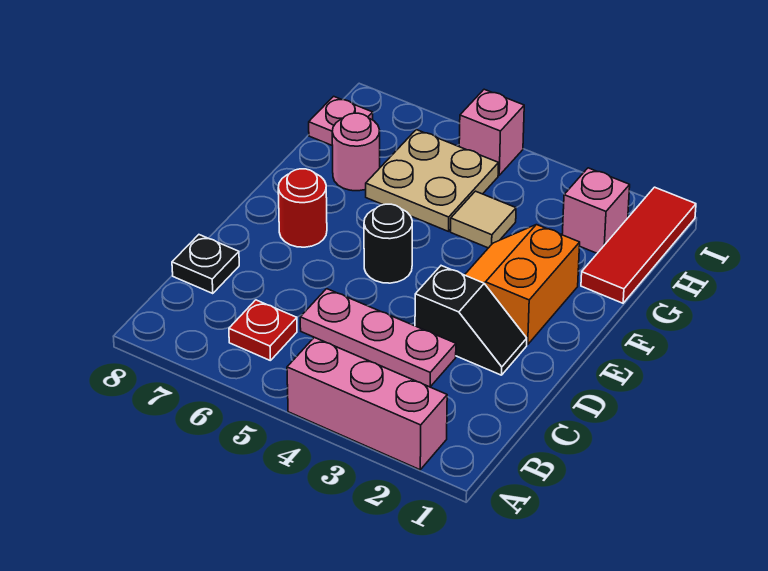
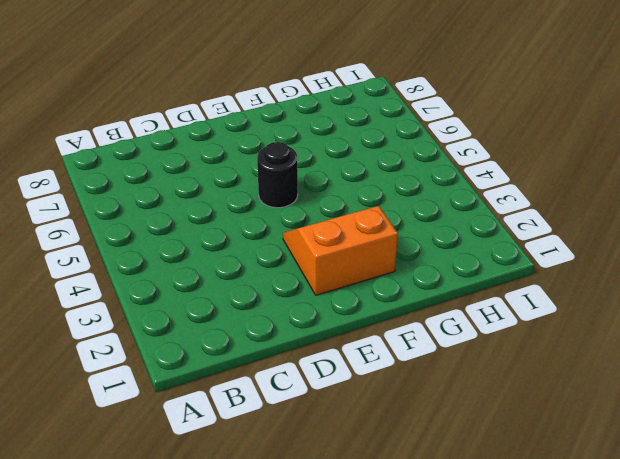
none -> pink brick A2:A4 level 1
none -> red plate B6 level 1
none -> pink plate C3:C5 level 1

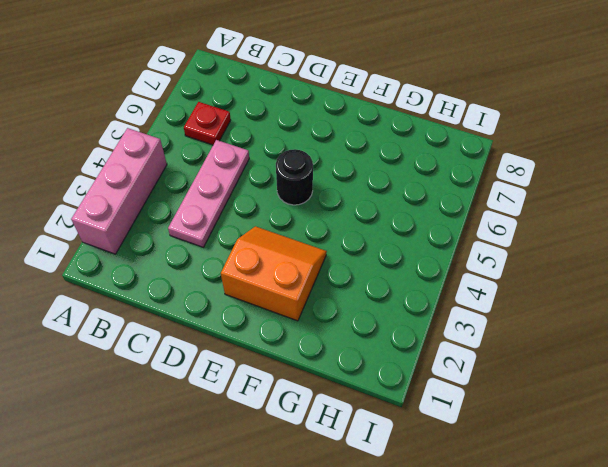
none -> black plate C8 level 1
none -> black slope D2:D3 level 1 top 3
none -> red round brick E7 level 1

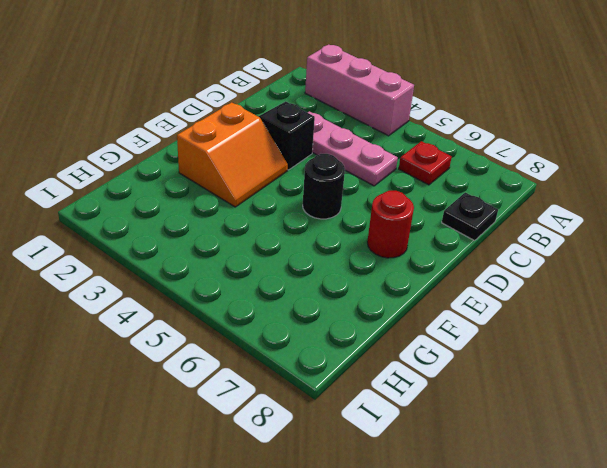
none -> red tile G1:I1 level 1
none -> tan tile G4 level 1
none -> tan plate G5:H6 level 1

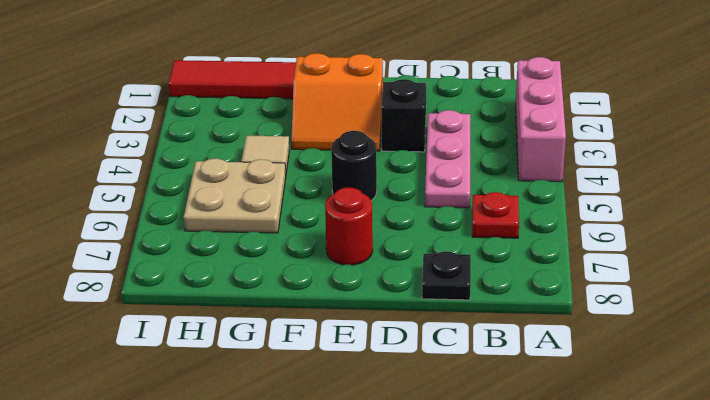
none -> pink round brick G7 level 1
none -> pink brick H2 level 1
none -> pink plate H8 level 1

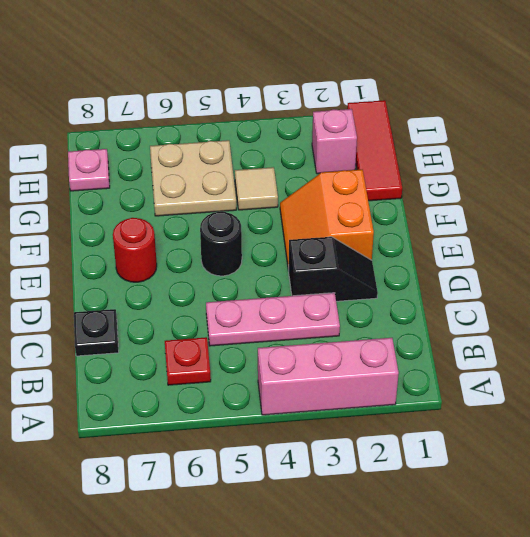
none -> pink round brick G7 level 1
none -> pink brick I5 level 1

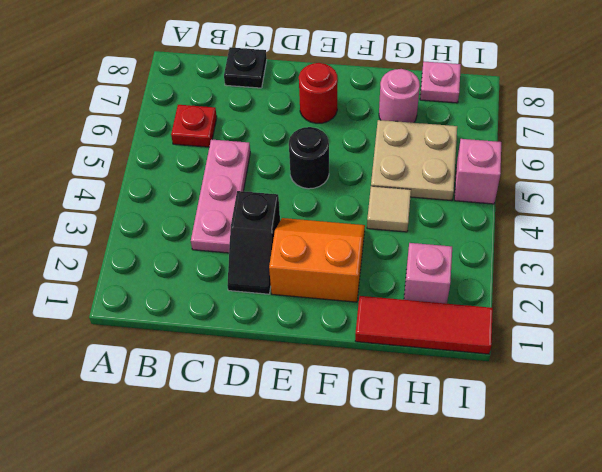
none -> pink brick A2:A4 level 1

